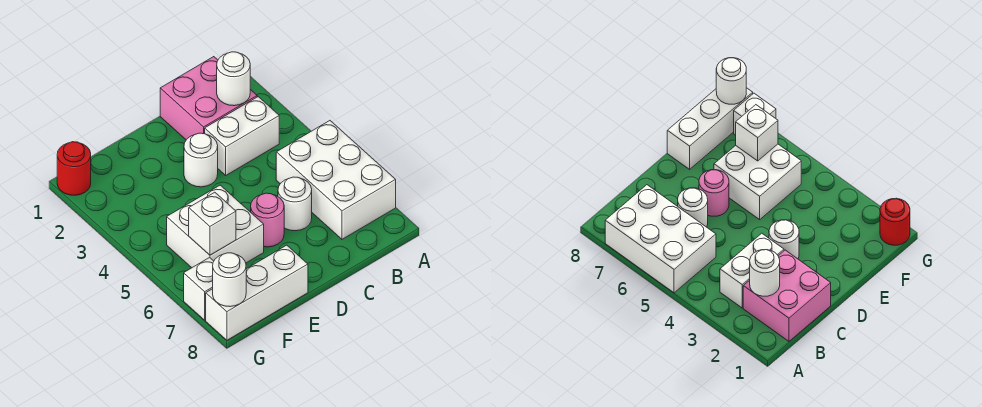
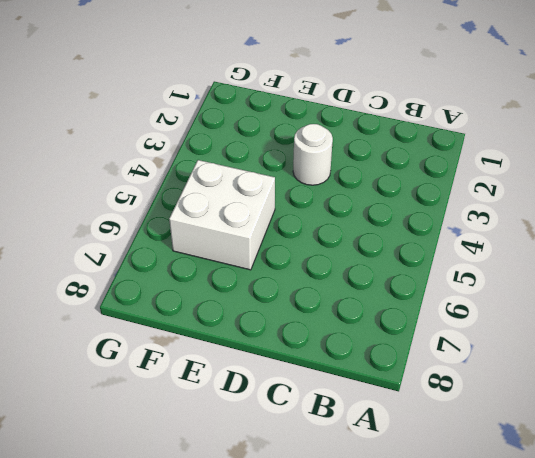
none -> white brick A5:B7 level 1
none -> pink brick B1:C2 level 1
none -> white brick B3:C3 level 1

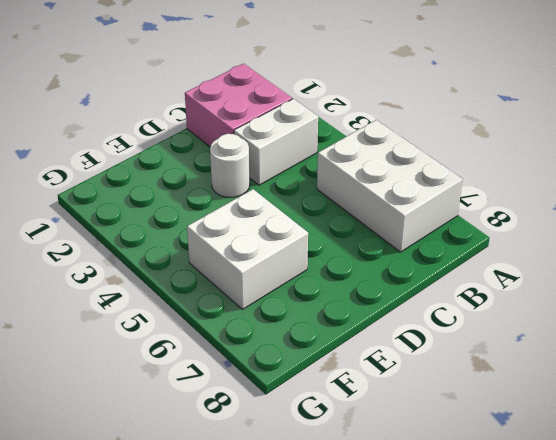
none -> white round brick C6 level 1
none -> pink round brick D6 level 1
none -> white brick E8:G8 level 1

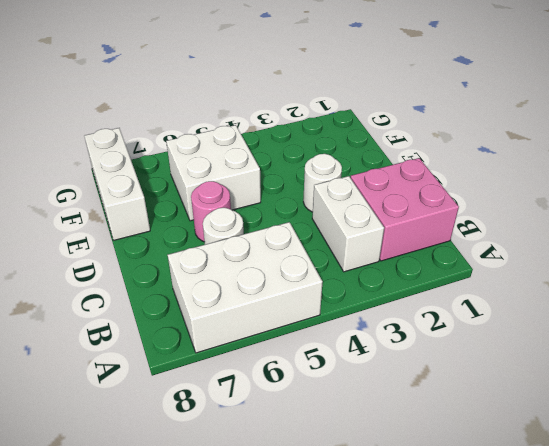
none -> red round brick G1 level 1
none -> white brick G7 level 1
none -> white round brick B2 level 2

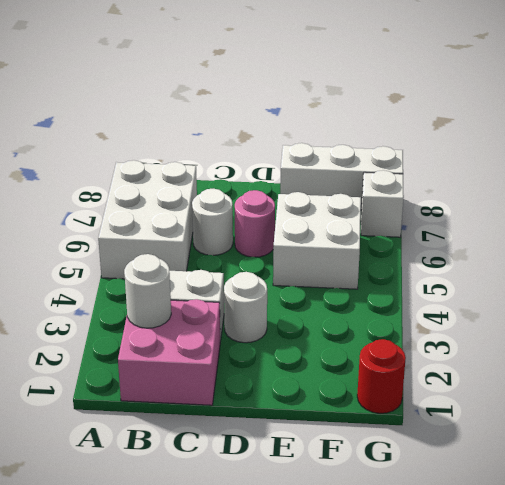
none -> white brick F6 level 2
none -> white round brick G8 level 2

